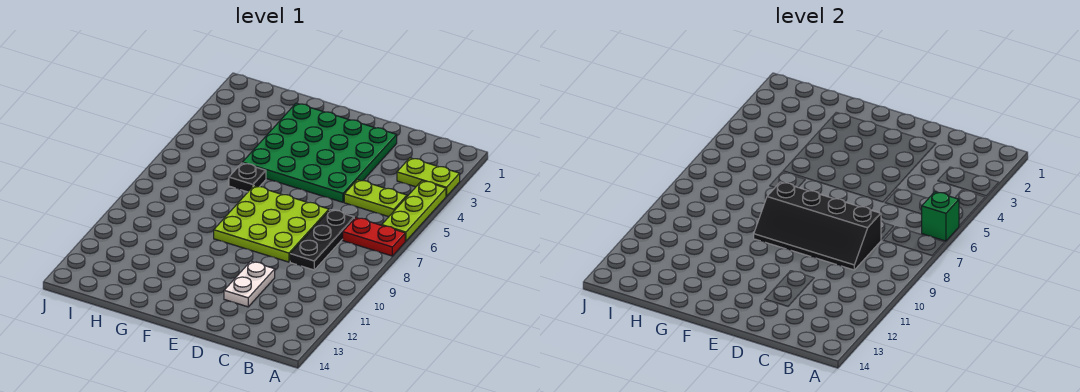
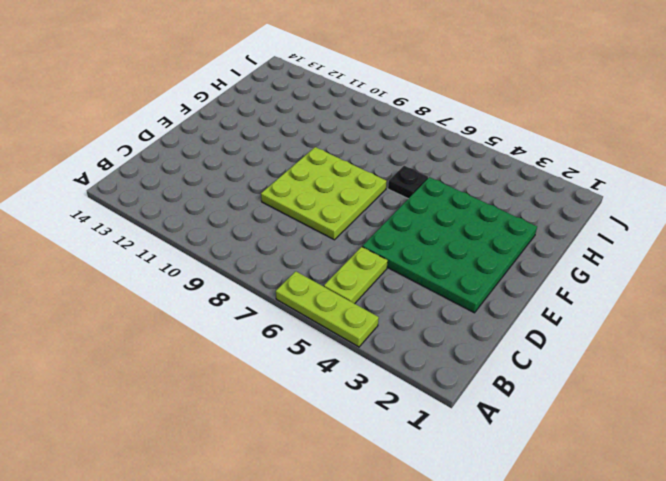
none -> lime plate A3:B3 level 1
none -> red plate A7:B7 level 1

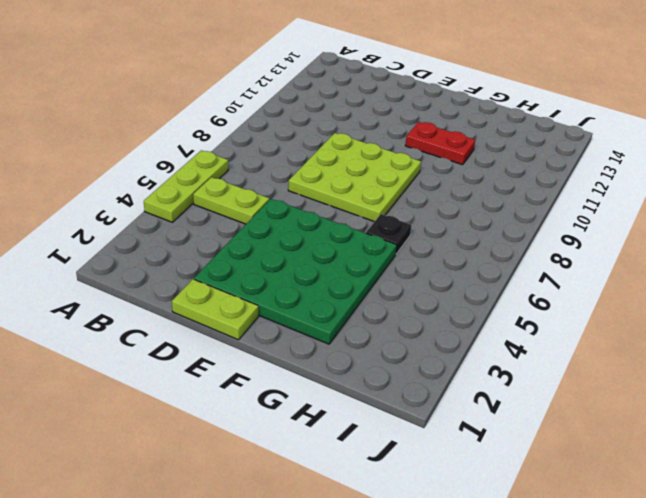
lime plate D1:E1 level 1 -> lime plate A3:B3 level 1
red plate F11:G11 level 1 -> red plate A7:B7 level 1
none -> black plate C7:C9 level 1
none -> white plate D11:D12 level 1

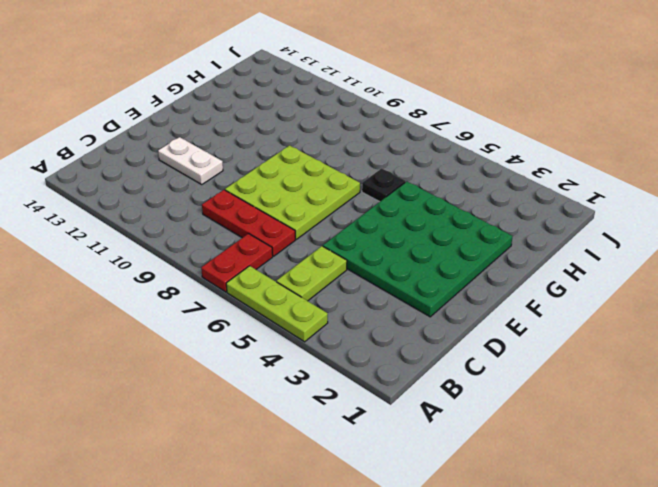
red plate C7:C9 level 1 -> black plate C7:C9 level 1
none -> lime plate A3:B3 level 1
none -> green brick A6 level 2

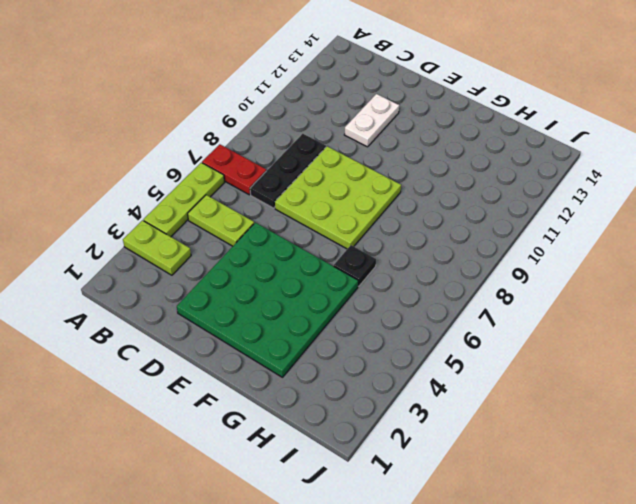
none -> green brick A6 level 2
none -> black slope C8:F9 level 2 top 8

